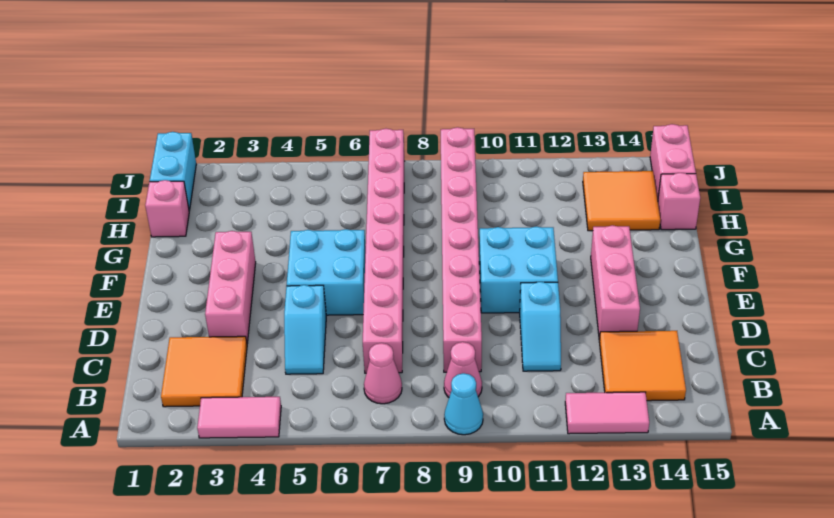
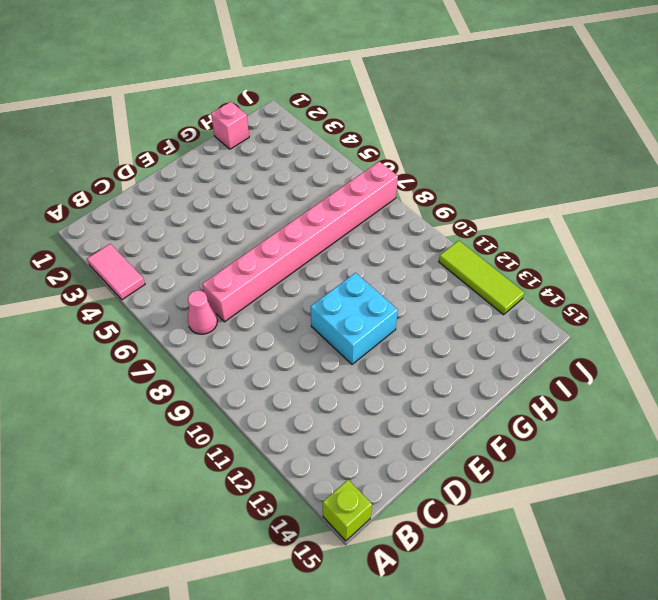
lime brick A15 level 1 -> none
lime tile J11:J13 level 1 -> none
none -> cyan cone A9 level 1
none -> pink tile A12:A13 level 1
none -> orange tile B2:C3 level 1

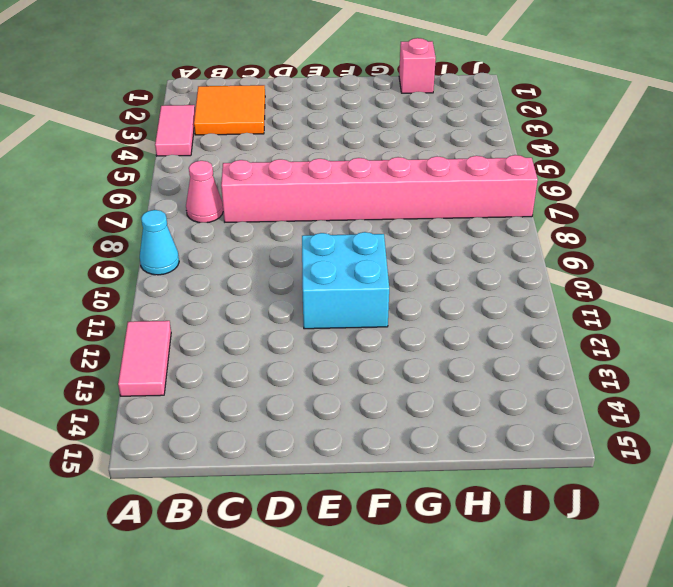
none -> pink cone B9 level 1
none -> orange tile B13:C14 level 1
none -> cyan slope C5:D5 level 1 top D

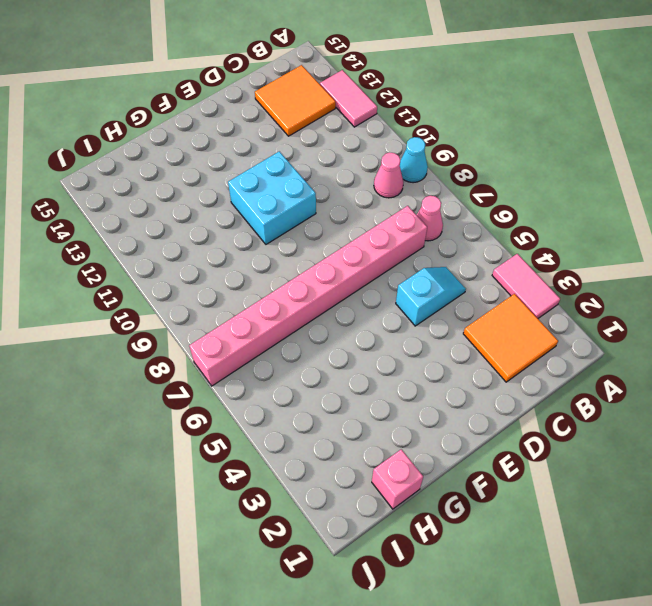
none -> pink brick C9:J9 level 1
none -> cyan slope C11:D11 level 1 top D
none -> pink brick D3:F3 level 1

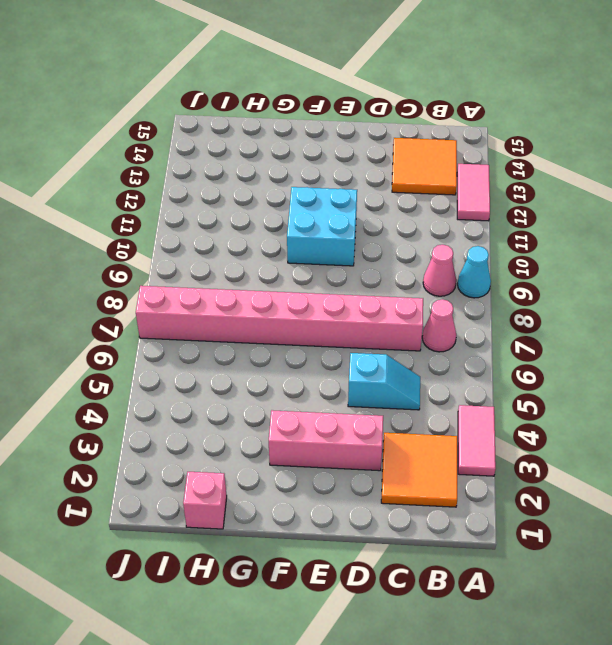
none -> pink brick C9:J9 level 1
none -> cyan slope C11:D11 level 1 top D
none -> pink brick D13:F13 level 1

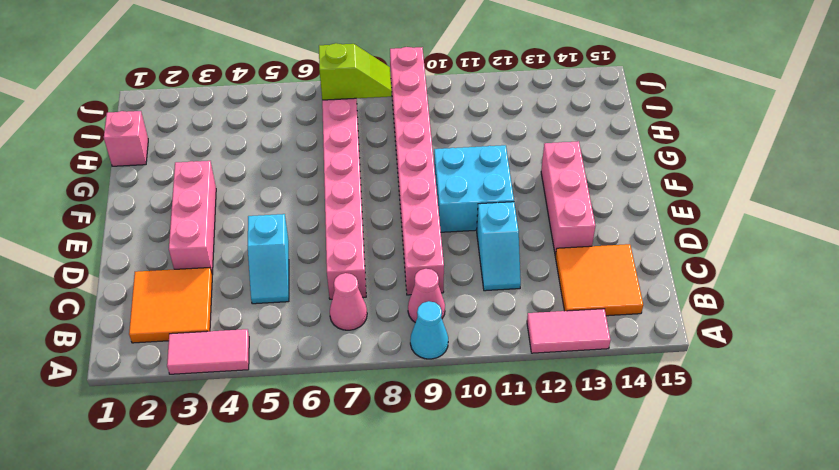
lime slope I7:I8 level 2 top 7 -> none
none -> cyan brick E5:F6 level 1
none -> orange tile H13:I14 level 1
none -> pink brick H15 level 1

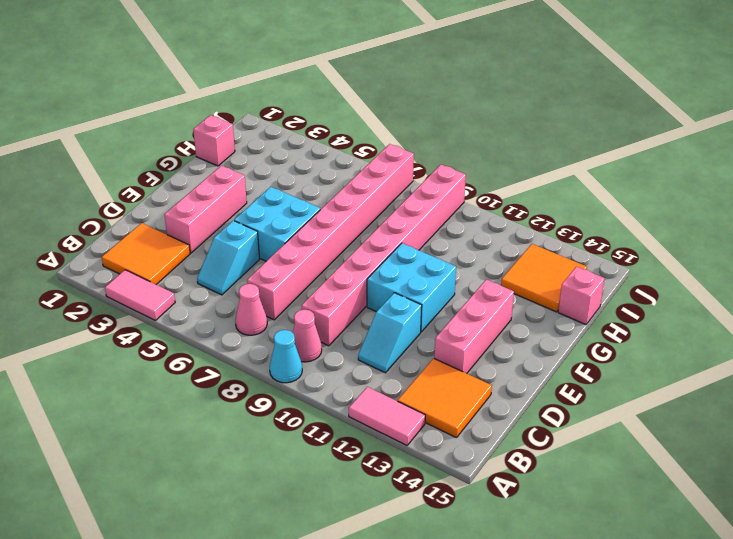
none -> cyan brick I1:J1 level 1
none -> pink brick I15:J15 level 1

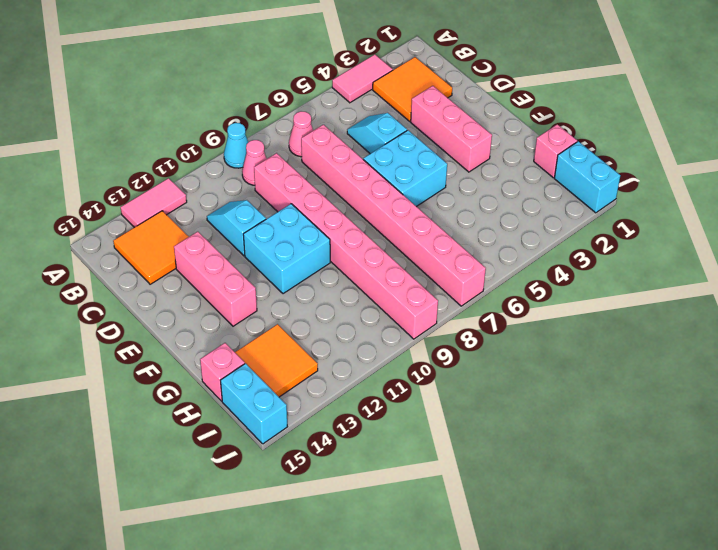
cyan brick I15:J15 level 1 -> pink brick I15:J15 level 1

